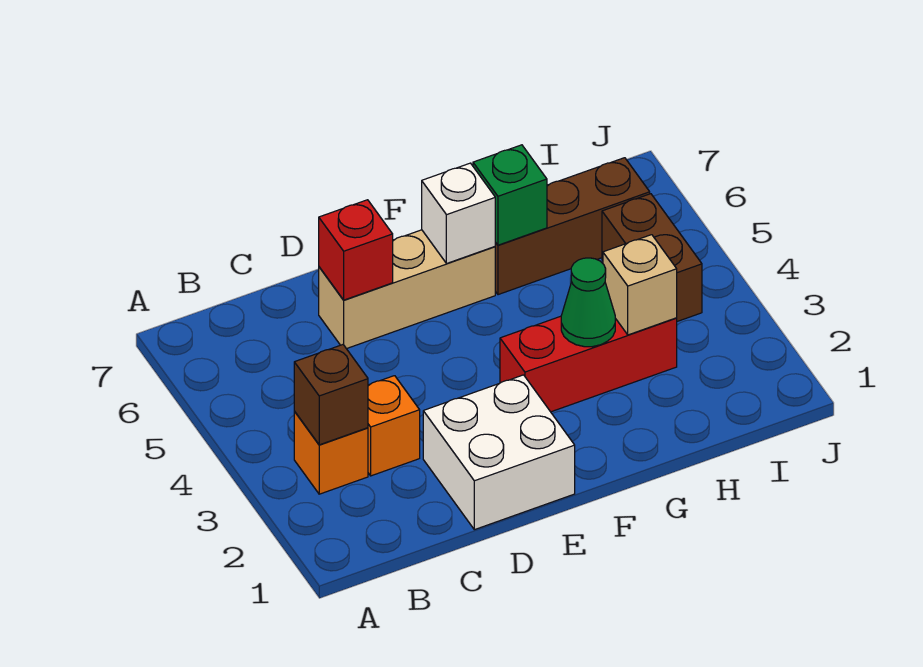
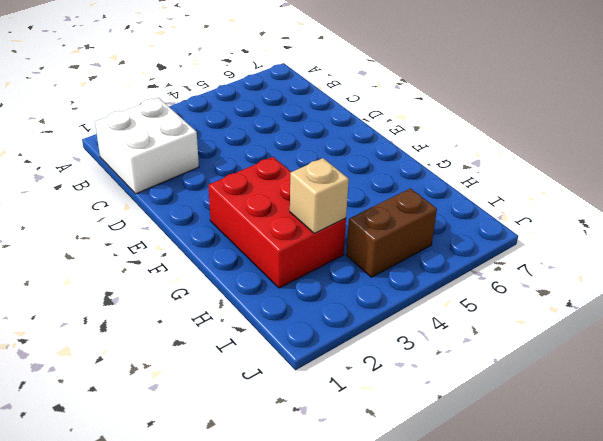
white brick B1:C2 level 1 -> white brick D1:E2 level 1
red brick F2:H3 level 1 -> red brick F3:H3 level 1
none -> orange brick B3 level 1
none -> orange brick C3 level 1
none -> tan brick D6:F6 level 1

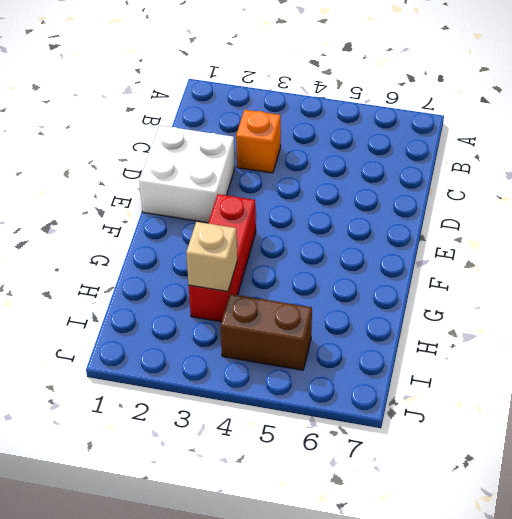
none -> orange brick B3 level 1
none -> tan brick D6:F6 level 1
none -> brown brick G6:I6 level 1

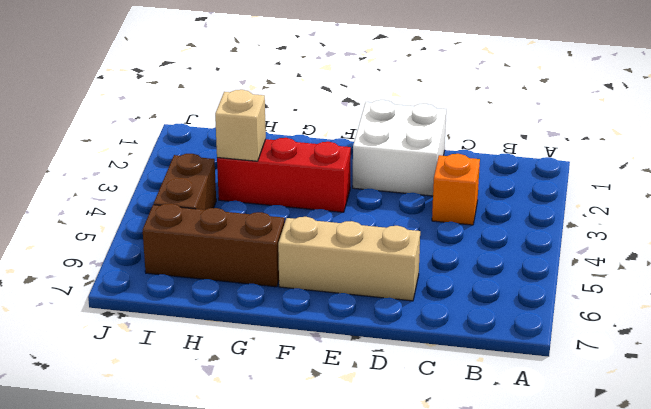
none -> orange brick B3 level 1
none -> brown brick B3 level 2
none -> red brick D6 level 2

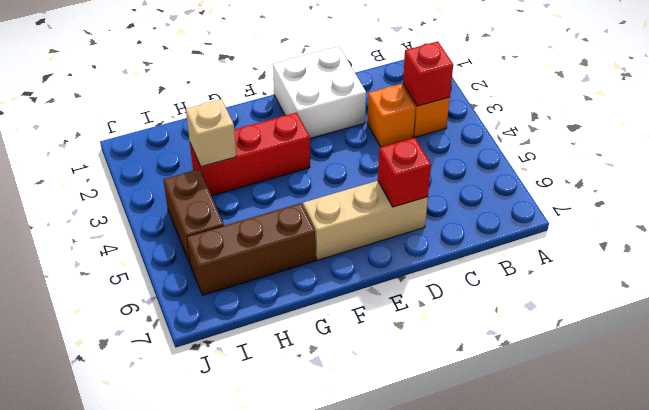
red brick B3 level 2 -> brown brick B3 level 2
none -> white brick F6 level 2
none -> green cone G3 level 2
none -> green brick G6 level 2

